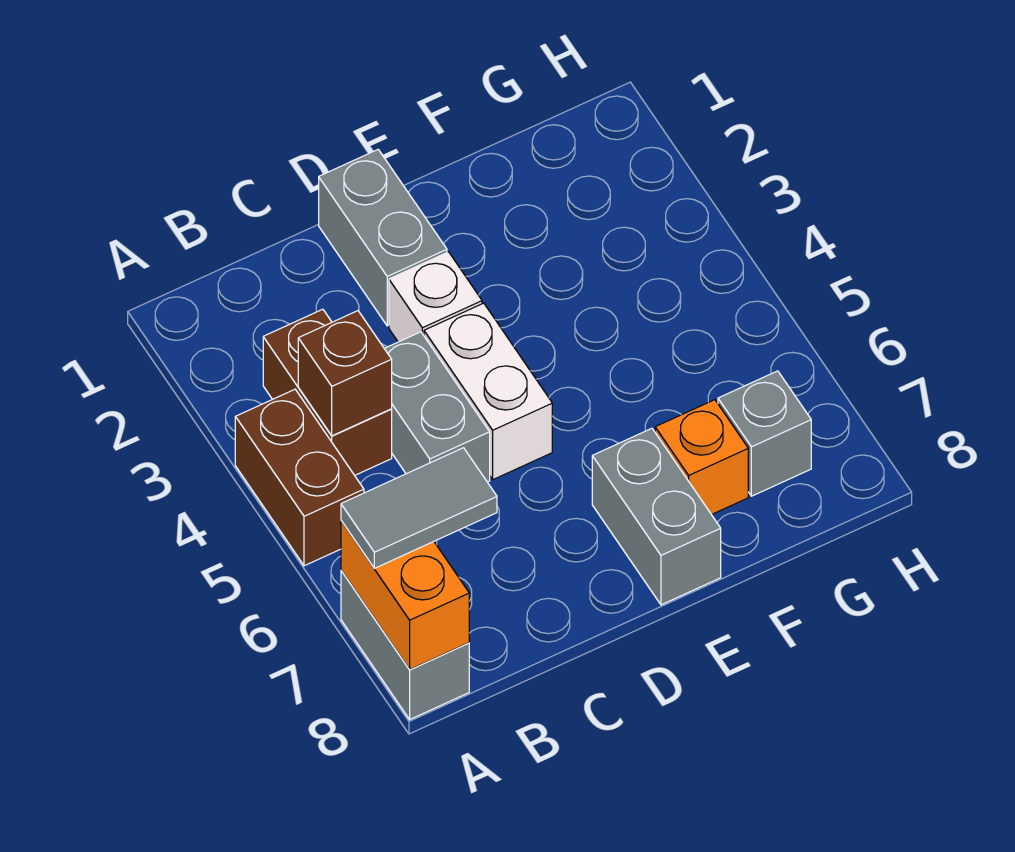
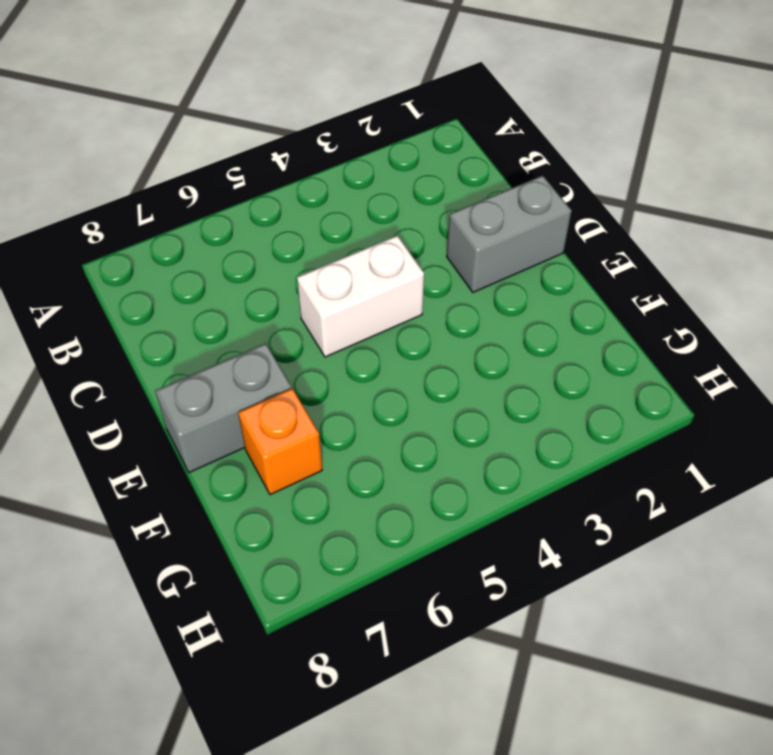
none -> brown brick A4:A5 level 1
none -> grey brick A7:A8 level 1
none -> brown brick B3:B4 level 1

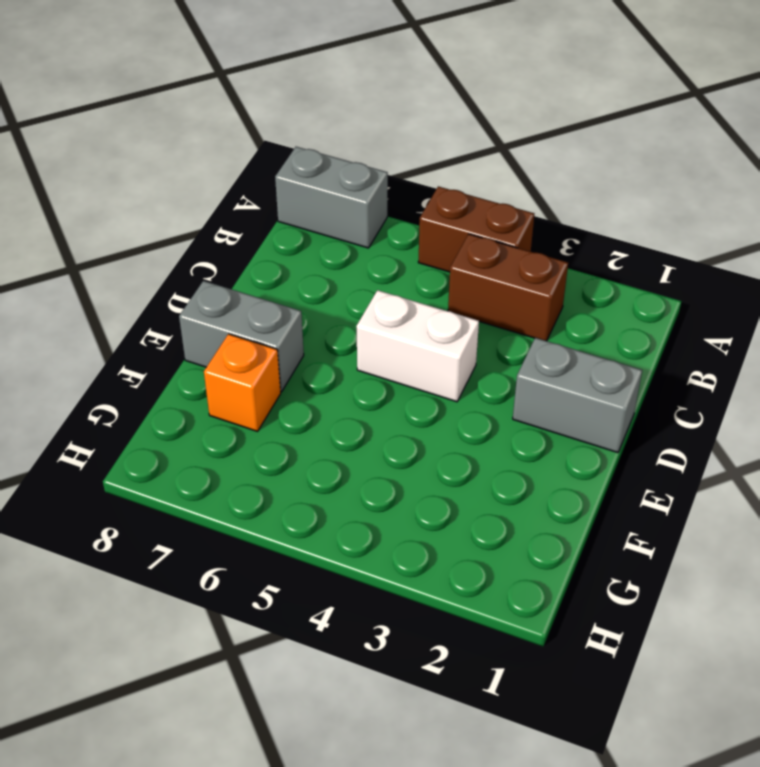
none -> grey brick C4:C5 level 1
none -> white brick D3 level 1
none -> grey brick G7 level 1

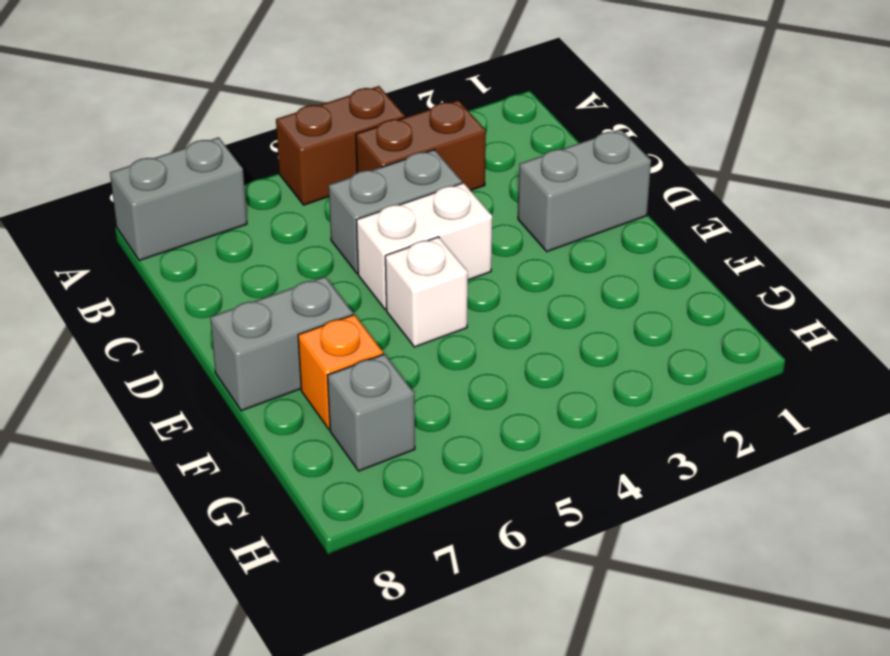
white brick E5 level 1 -> white brick D3 level 1
none -> orange brick A7:A8 level 2
none -> brown brick B4 level 2
none -> grey tile A7:B7 level 3

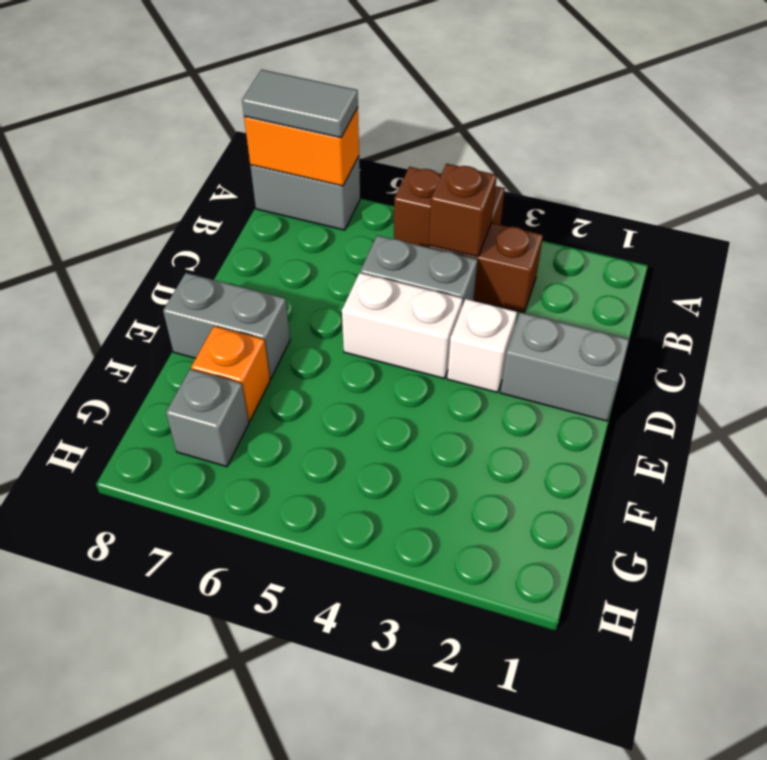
grey tile A7:A8 level 3 -> grey tile A7:B7 level 3

